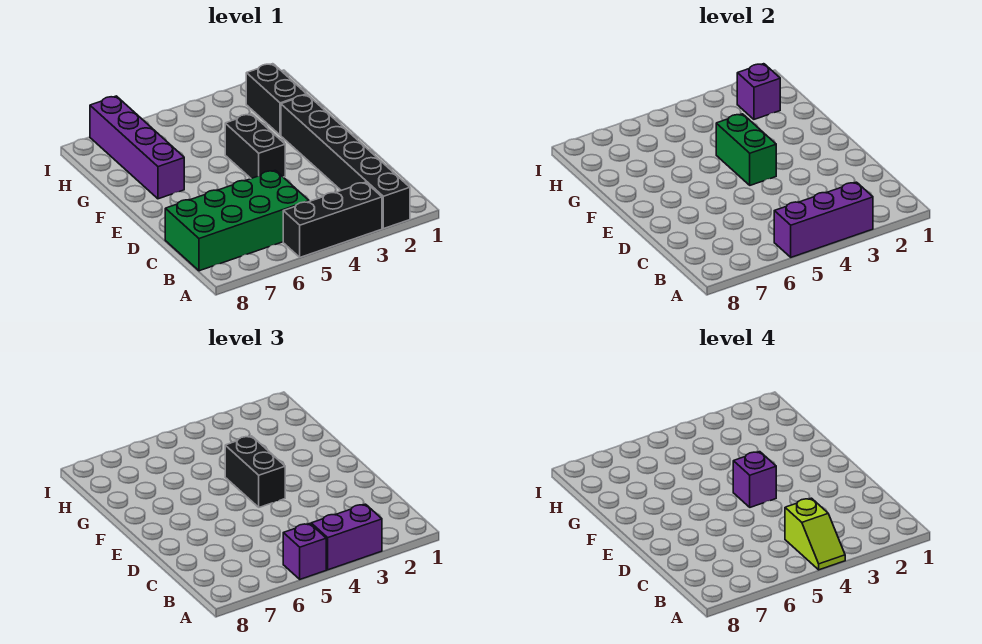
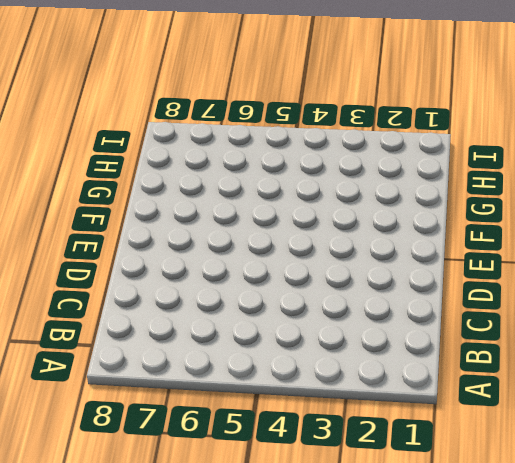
none -> black brick A2:F2 level 1
none -> black brick A3:A5 level 1
none -> green brick B5:C8 level 1

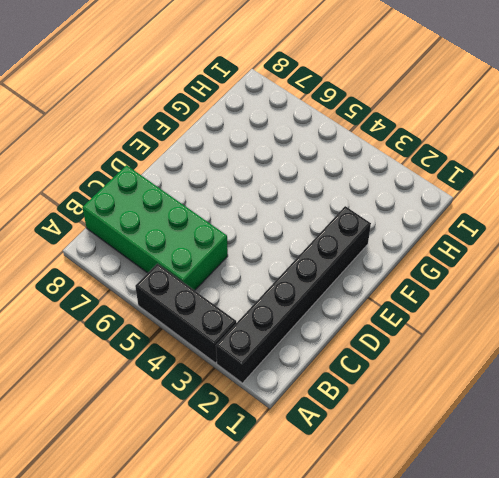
none -> black brick E4:F4 level 1
none -> purple brick F7:I7 level 1
none -> black brick G2:H2 level 1

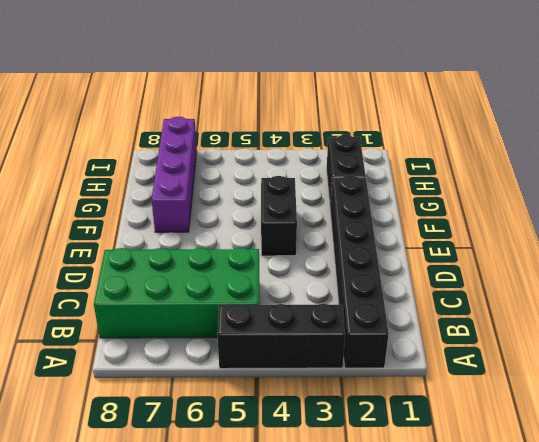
none -> purple brick A3:A5 level 2
none -> green brick E4:F4 level 2
none -> purple brick H2 level 2

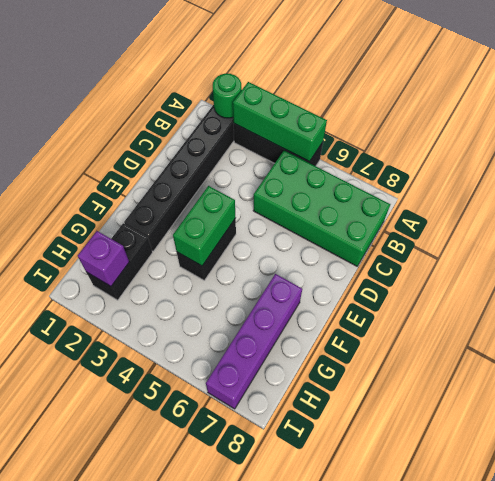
green round brick A2 level 2 -> none
green brick A3:A5 level 2 -> purple brick A3:A5 level 2
none -> purple brick A3:A4 level 3
none -> purple brick A5 level 3
none -> black brick E4:F4 level 3

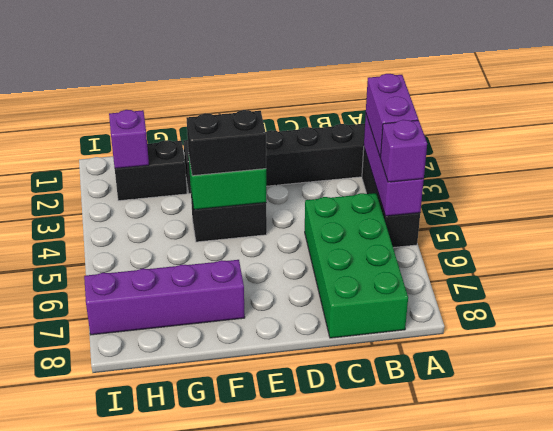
none -> lime slope A4:B4 level 4 top B
none -> purple brick E4 level 4

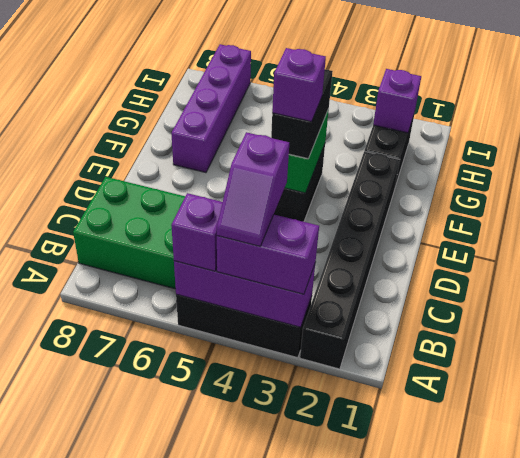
purple slope A4:B4 level 4 top B -> lime slope A4:B4 level 4 top B

